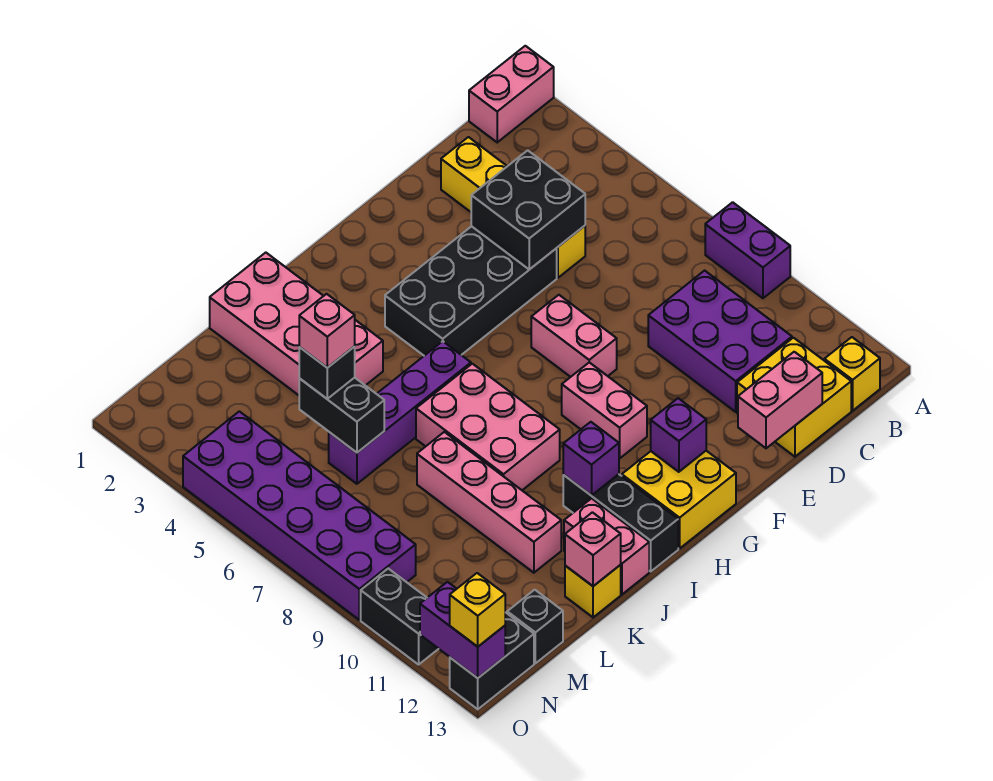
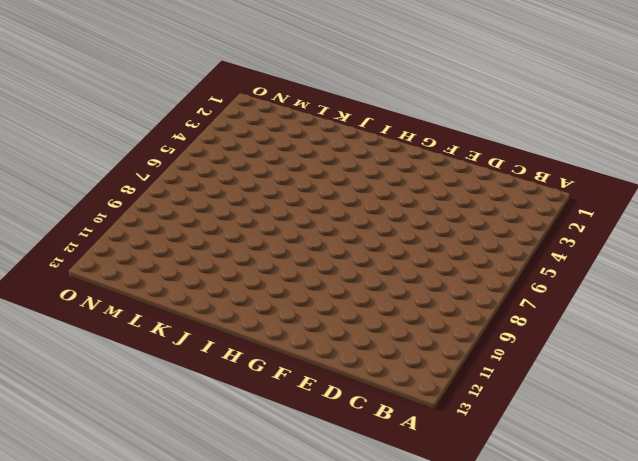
none -> pink brick A1:B1 level 1
none -> purple brick A8:A9 level 1
none -> yellow brick B13 level 1
none -> purple brick C9:D11 level 1

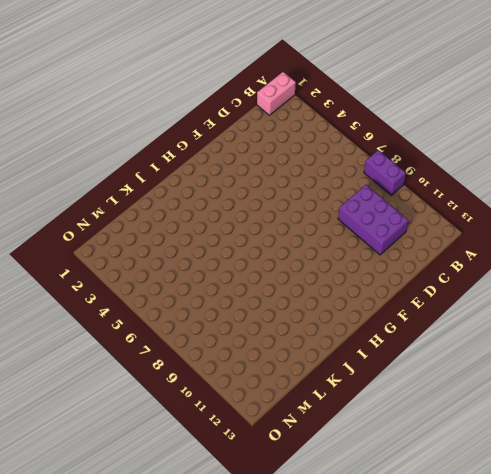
none -> yellow brick B13 level 1
none -> yellow brick C12:D13 level 1
none -> yellow brick D2:D5 level 1
none -> black brick E4:H5 level 1

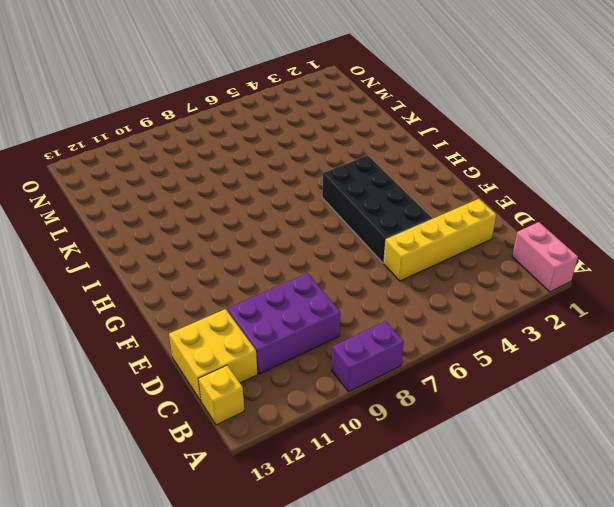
none -> pink brick F7:F8 level 1
none -> pink brick G9:G10 level 1
none -> yellow brick G12:H13 level 1
none -> purple brick I6:L6 level 1

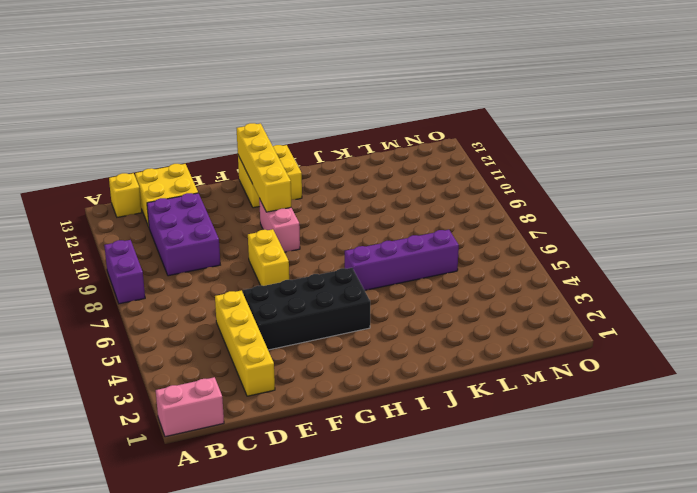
yellow brick F7:F8 level 1 -> pink brick F7:F8 level 1
yellow brick G10:G13 level 2 -> purple brick G12 level 2
none -> pink brick I7:J9 level 1
none -> black brick I11:I13 level 1
none -> pink brick J1:K4 level 1
none -> pink brick J12:J13 level 1

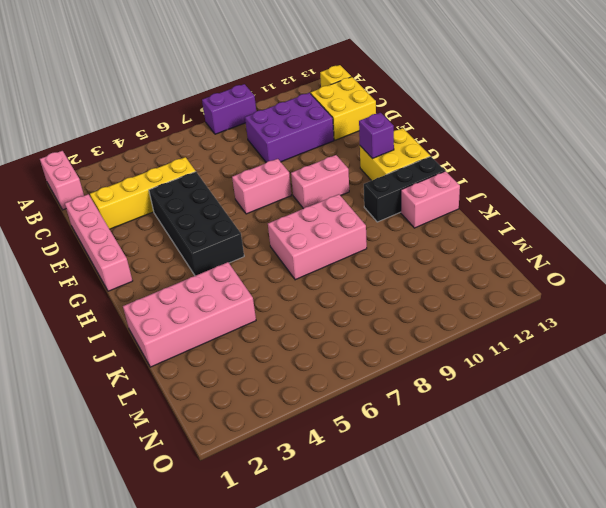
pink brick D1:G1 level 1 -> pink brick K8:K11 level 1
none -> purple brick I6:L6 level 1
none -> yellow brick K13 level 1
none -> black brick M13 level 1
none -> purple brick N4:O9 level 1

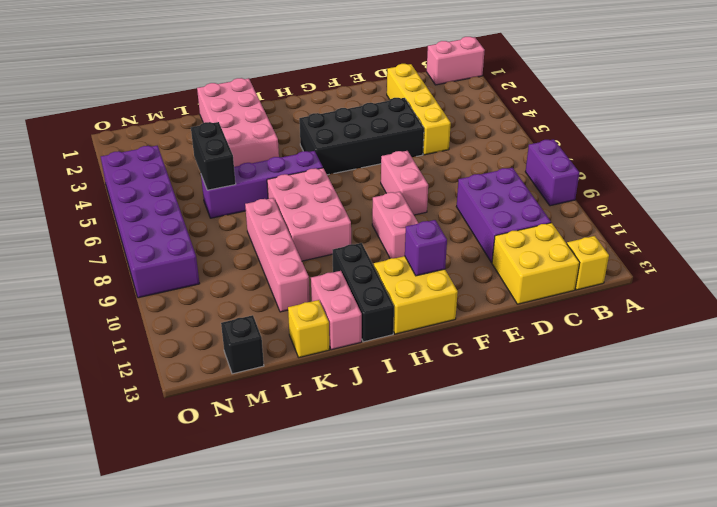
none -> black brick N13:O13 level 1
none -> black brick O10:O11 level 1
none -> black brick D4:E5 level 2
none -> pink brick D13:E13 level 2

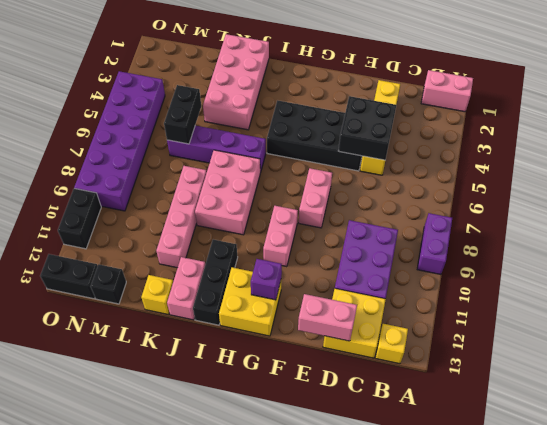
none -> purple brick I11 level 2
none -> pink brick K13 level 2
none -> purple brick O12:O13 level 2
none -> black brick L5 level 3

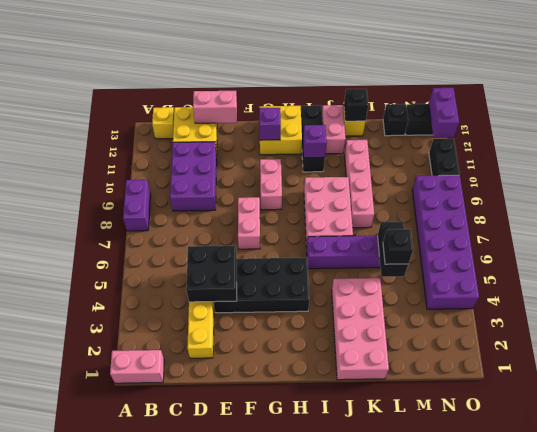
black brick K13 level 2 -> pink brick K13 level 2
none -> yellow brick O13 level 3
none -> pink brick L5 level 4

